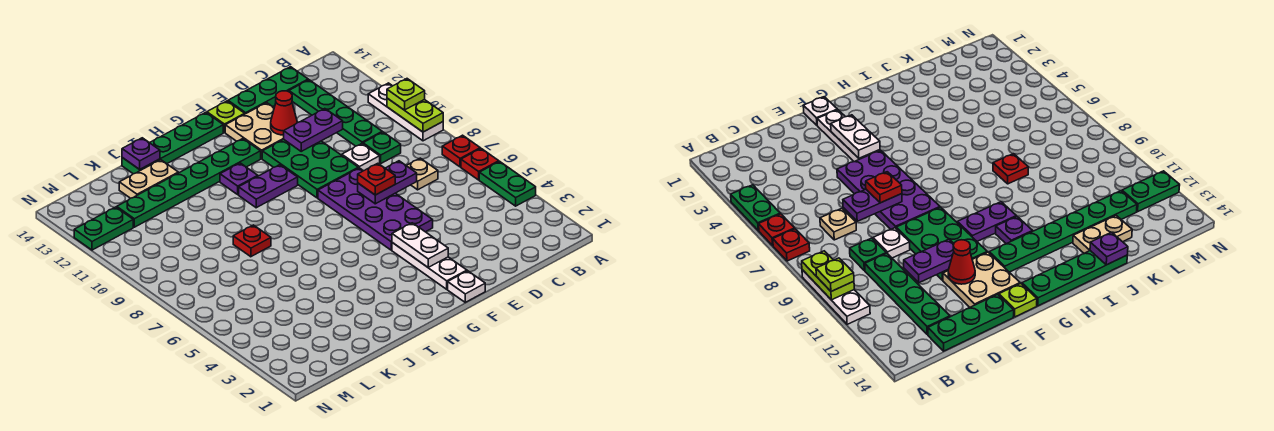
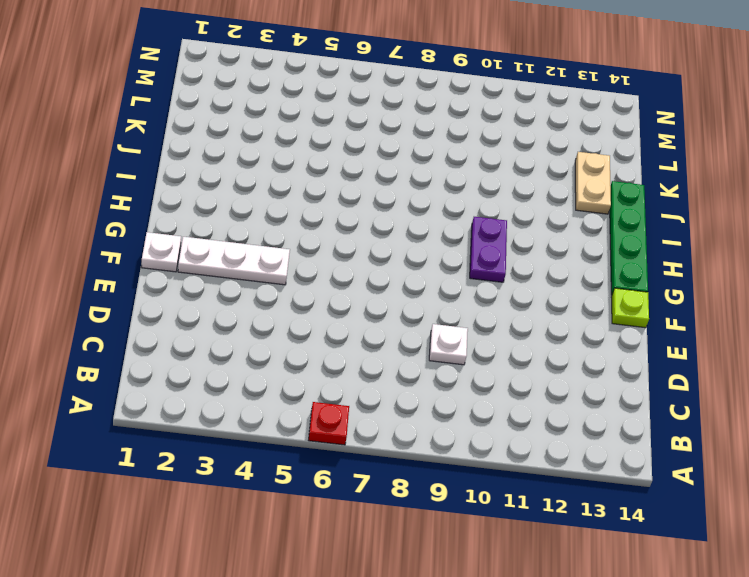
none -> green plate A4:A5 level 1
none -> red plate A7 level 1
none -> white plate A9:A11 level 1
none -> tan plate C7 level 1

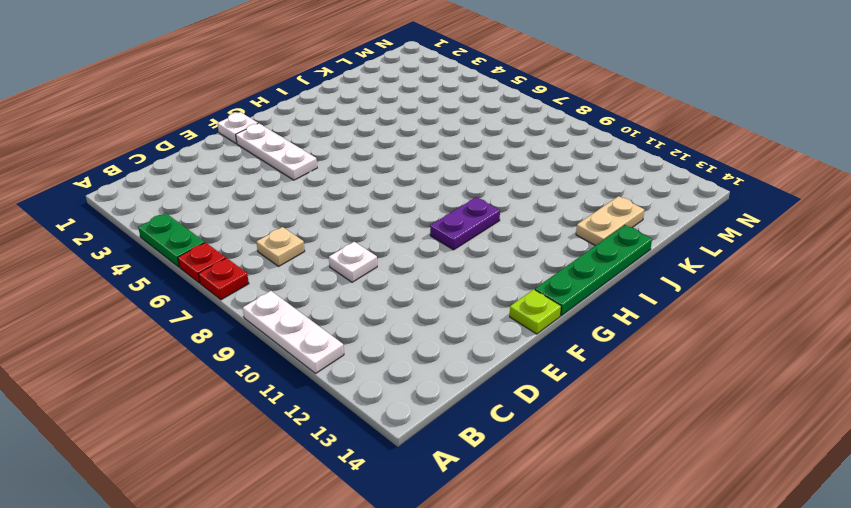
none -> green plate C9 level 1
none -> green plate C10:C13 level 1
none -> green plate C14:E14 level 1
none -> purple plate E5:F8 level 1

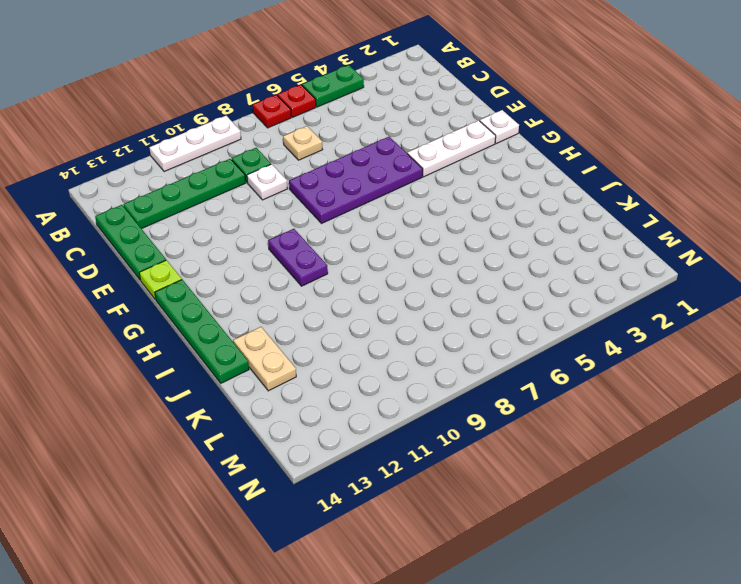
none -> green plate E9:F11 level 1
none -> tan plate E12:F13 level 1
none -> green plate G12:L12 level 1
none -> purple plate H11 level 1

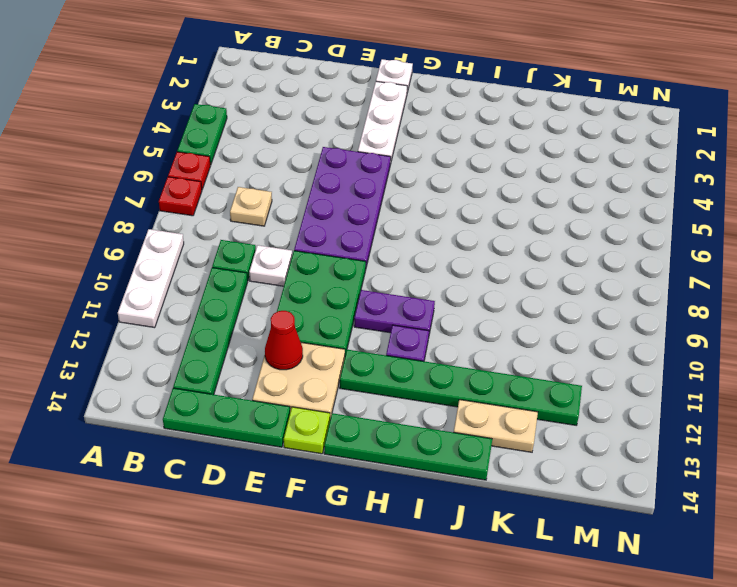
none -> red plate J8 level 1
none -> green plate M12:N12 level 1
none -> lime plate A9:A10 level 2
none -> purple plate D7:E7 level 2

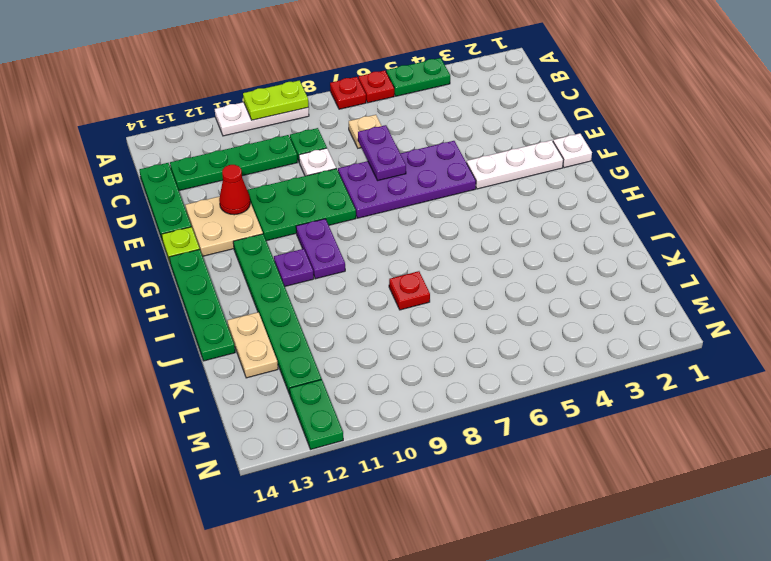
none -> purple plate D11:E11 level 2
none -> white plate F3:F4 level 2
none -> purple plate J14 level 2
none -> lime plate A10 level 3

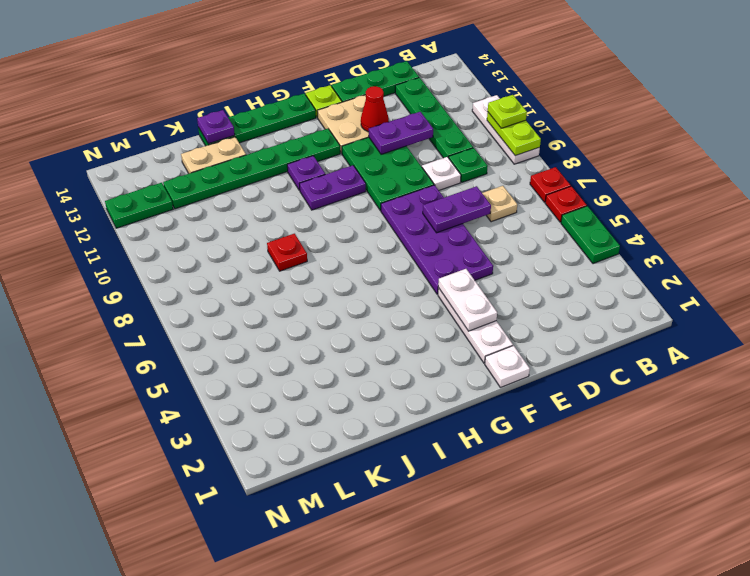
none -> red plate E7 level 3

